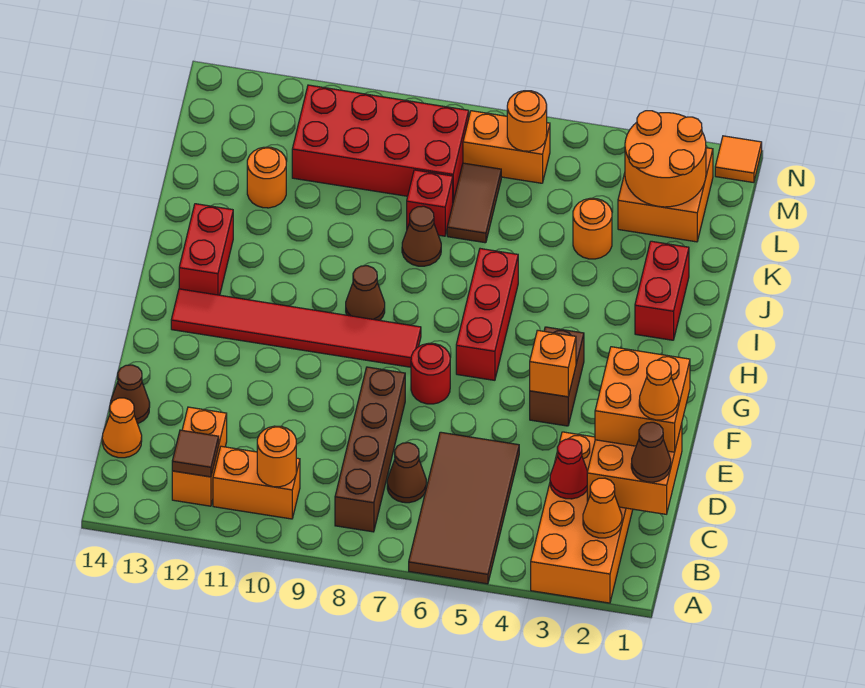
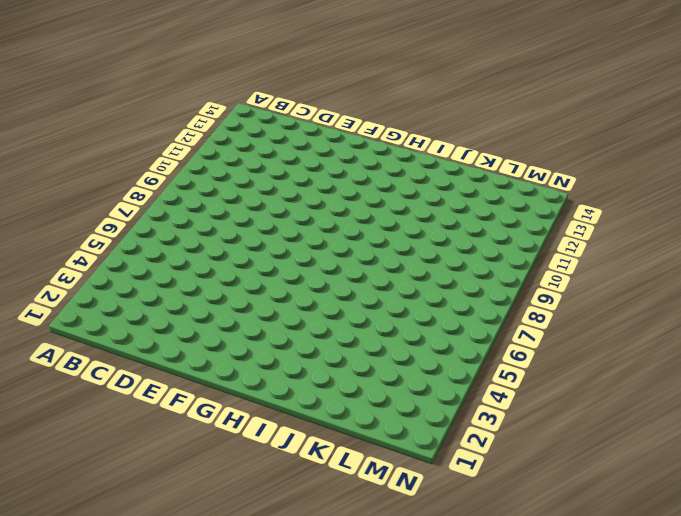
none -> orange brick A2:D3 level 1
none -> brown tile A5:D6 level 1
none -> brown brick B8:E8 level 1
none -> orange brick B10:B11 level 1

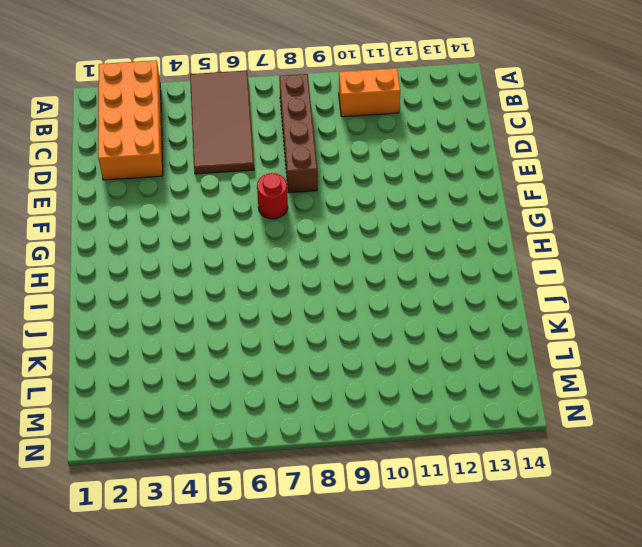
none -> orange brick B12:C12 level 1
none -> brown cone C7 level 1
none -> orange cone C14 level 1
none -> brown cone D14 level 1

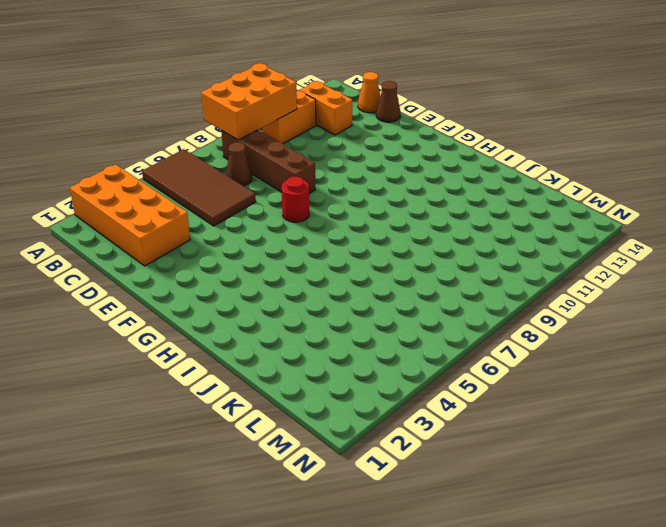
orange brick A8:B10 level 2 -> orange round brick B10 level 2
none -> brown brick F4:G4 level 1
none -> red brick G6:I6 level 1
none -> red tile G8:G13 level 1
none -> brown cone H9 level 1

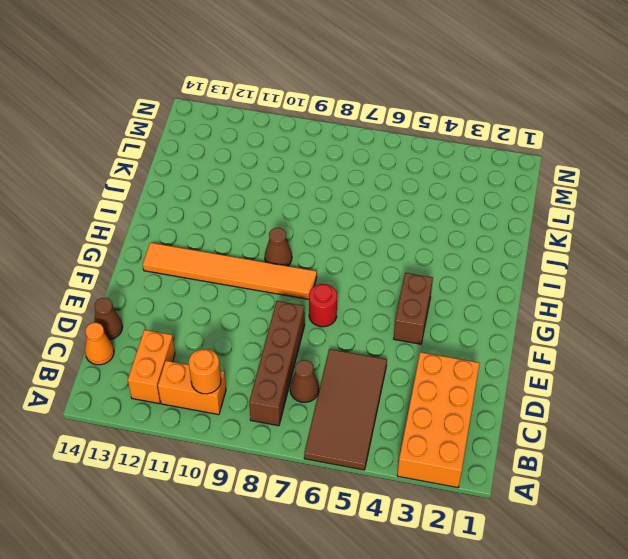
orange tile G8:G13 level 1 -> red tile G8:G13 level 1
none -> red brick G6:I6 level 1
none -> red brick H13:I13 level 1
none -> red brick I2:J2 level 1
none -> brown cone J8 level 1

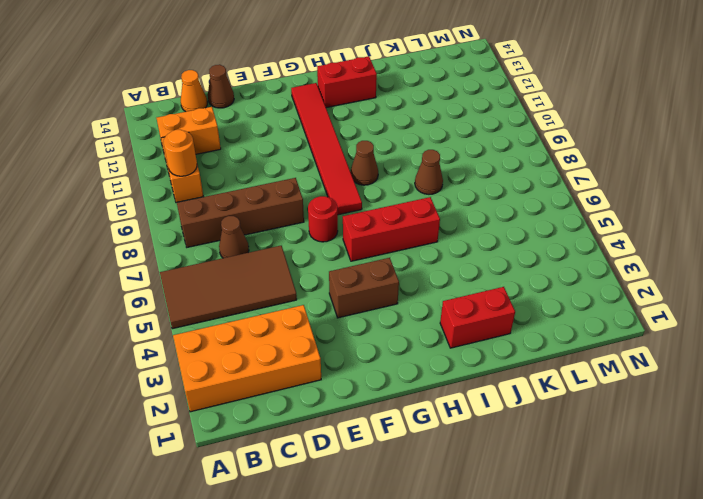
none -> orange round brick K4 level 1
none -> brown tile K7:L7 level 1
none -> red brick K8 level 1
none -> orange round brick K12 level 1

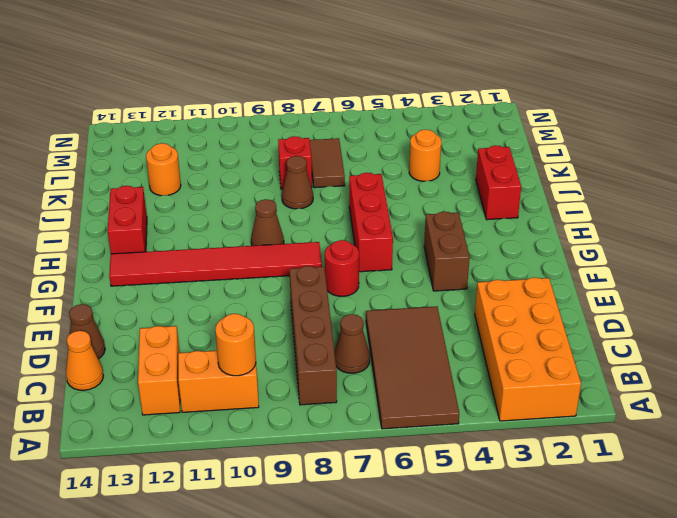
none -> orange brick L2:M3 level 1
none -> red brick L8:M11 level 1
none -> orange brick M6:M7 level 1
none -> orange tile N1 level 1

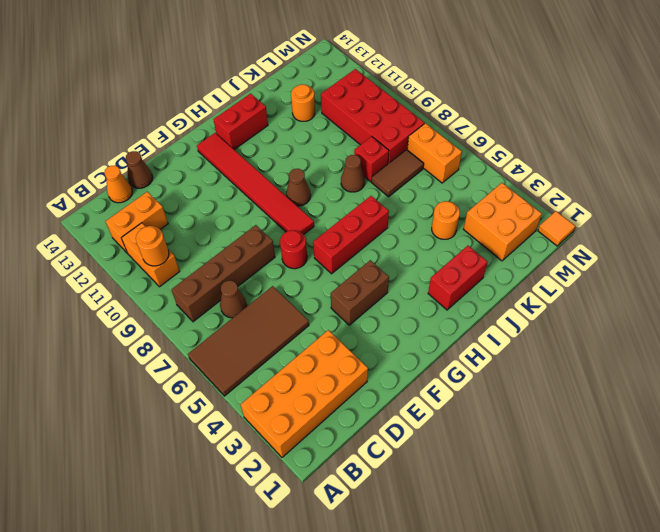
none -> orange cone B2 level 2
none -> brown tile B12 level 2
none -> orange brick C1:D2 level 2
none -> red cone C3 level 2

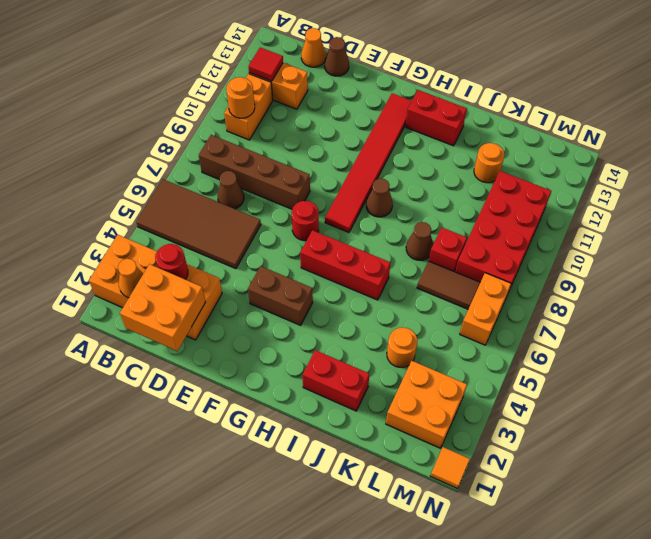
red tile B12 level 2 -> brown tile B12 level 2
red round brick C3 level 2 -> red cone C3 level 2
none -> orange brick F4 level 2
none -> orange round brick L2:M3 level 2
none -> orange round brick M6 level 2
none -> brown cone C1 level 3

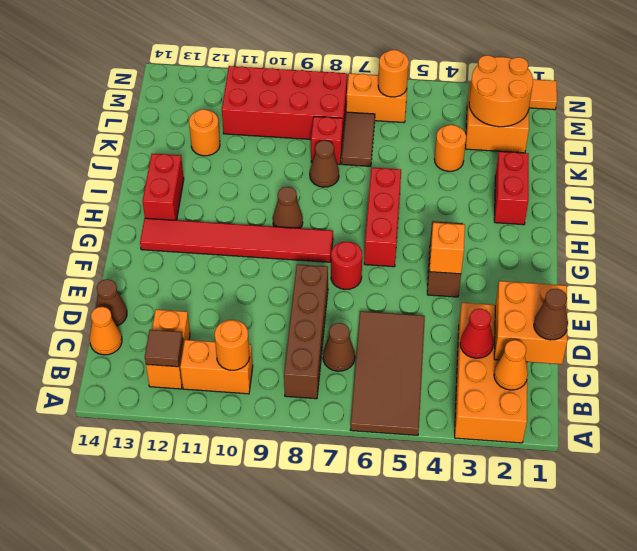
none -> orange brick D1:E2 level 3
none -> orange cone D1 level 4

